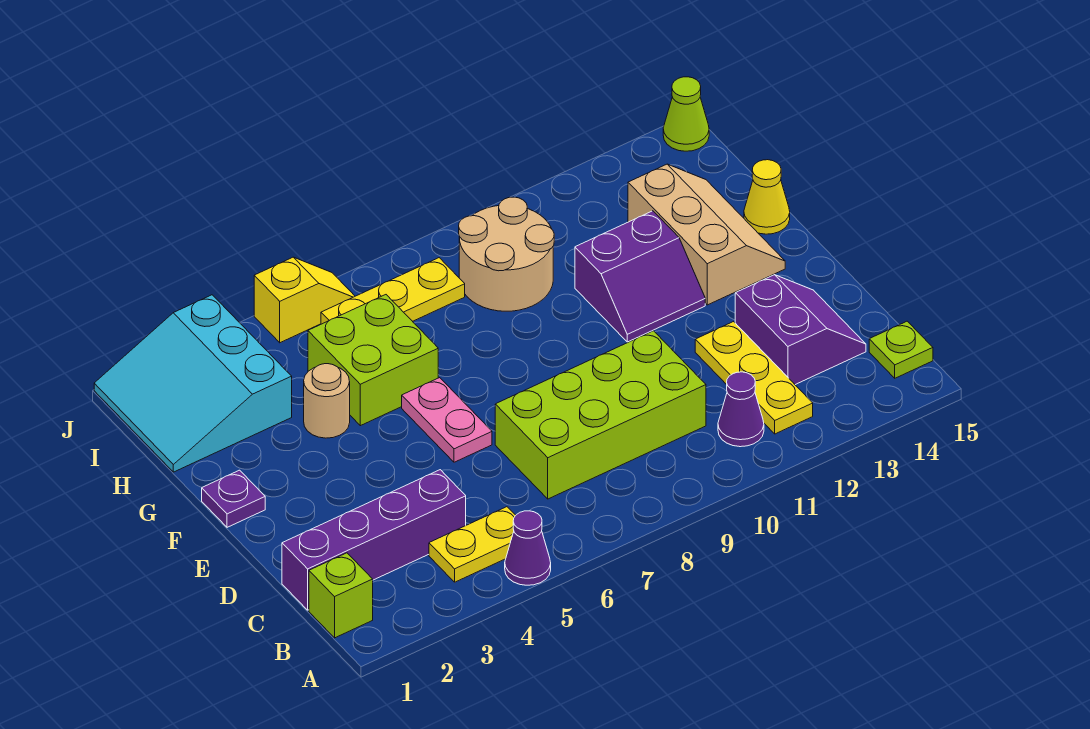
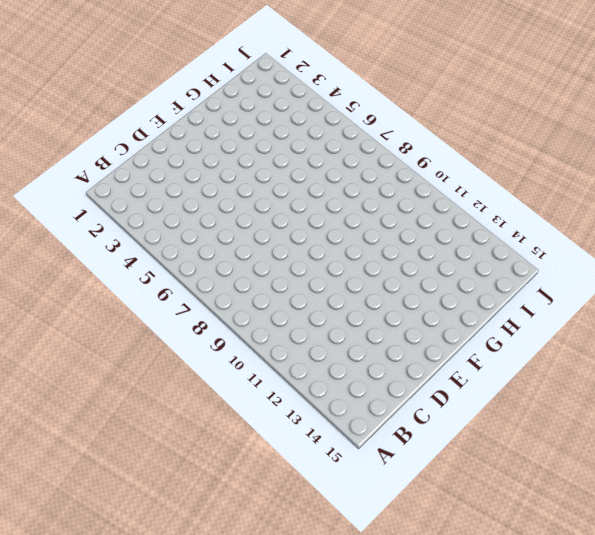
none -> purple cone A5 level 1
none -> lime brick B1 level 1
none -> yellow plate B4:B5 level 1

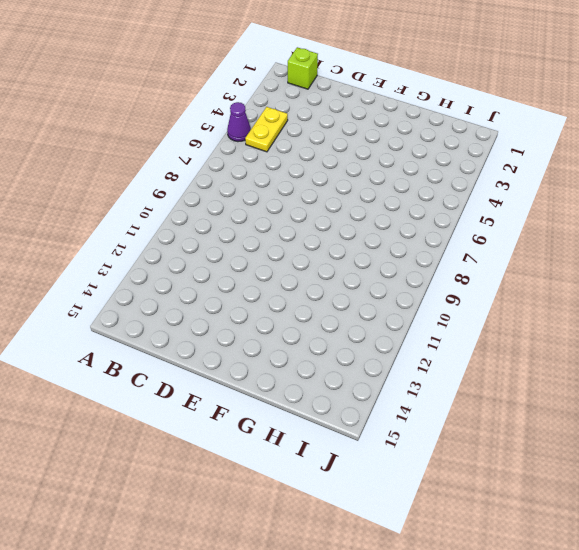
none -> purple cone B11 level 1
none -> yellow plate B12:D12 level 1
none -> lime plate B15 level 1

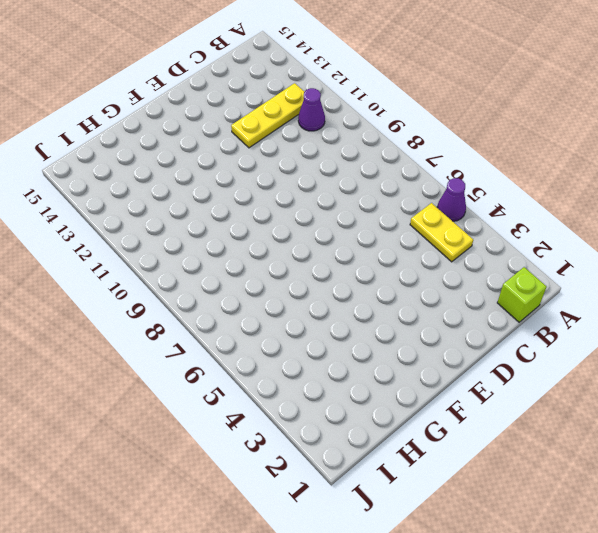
none -> lime plate B15 level 1
none -> purple brick C1:C4 level 1
none -> lime brick C7:D10 level 1

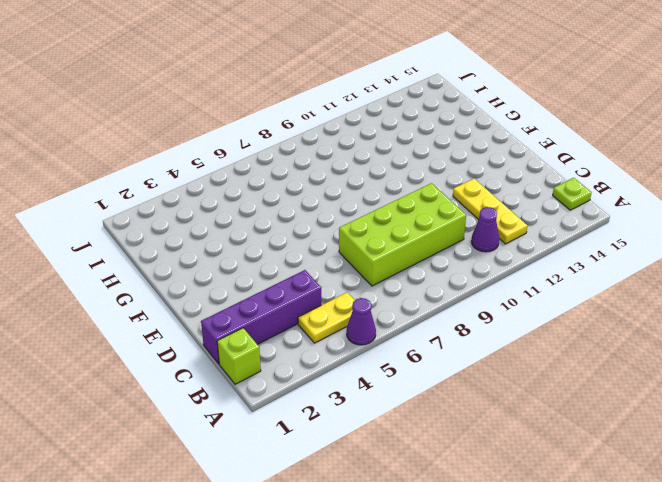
none -> purple slope C13:D14 level 1 top 13
none -> pink plate E6:F6 level 1
none -> purple plate F1 level 1

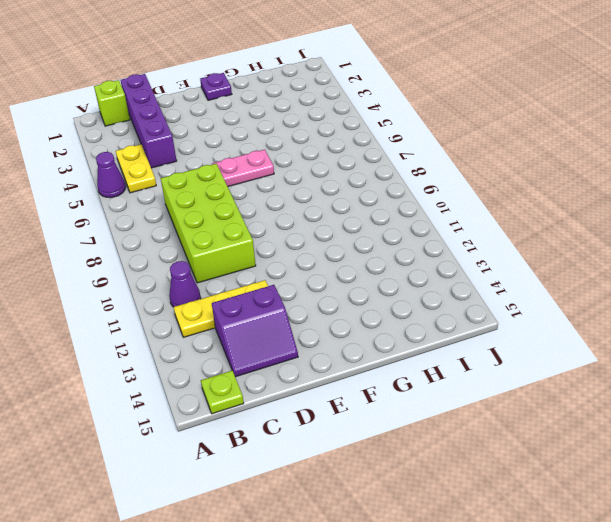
none -> purple slope F11:G12 level 1 top G
none -> tan slope F13:H14 level 1 top 13
none -> tan round brick G4 level 1

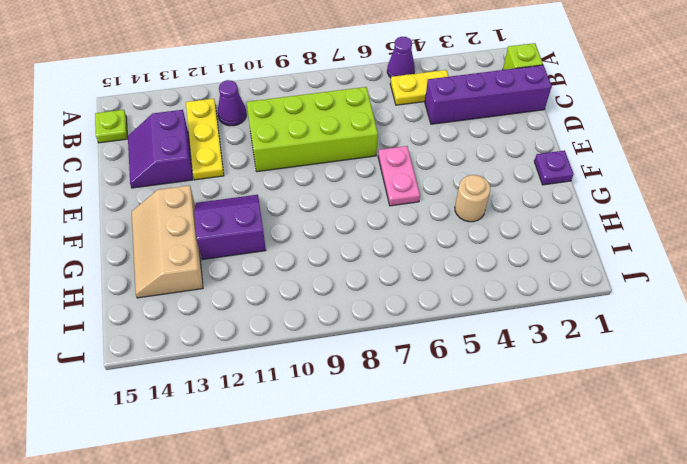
none -> lime brick G5:H6 level 1
none -> yellow cone G15 level 1
none -> cyan slope H1:J3 level 1 top 3

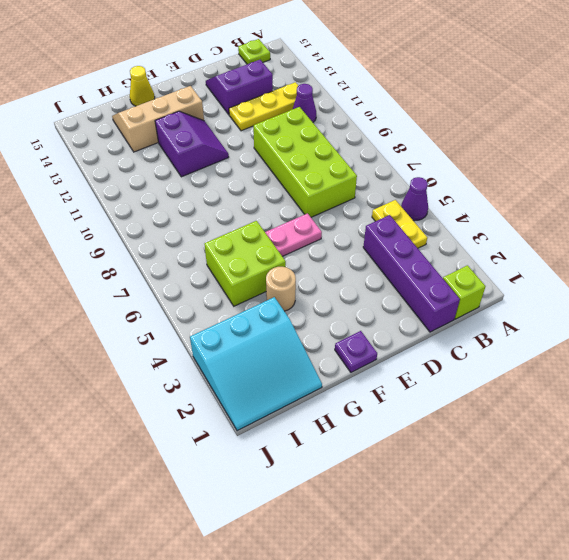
none -> tan round brick H9:I10 level 1
none -> yellow plate I6:I8 level 1
none -> yellow slope J5:J6 level 1 top 5

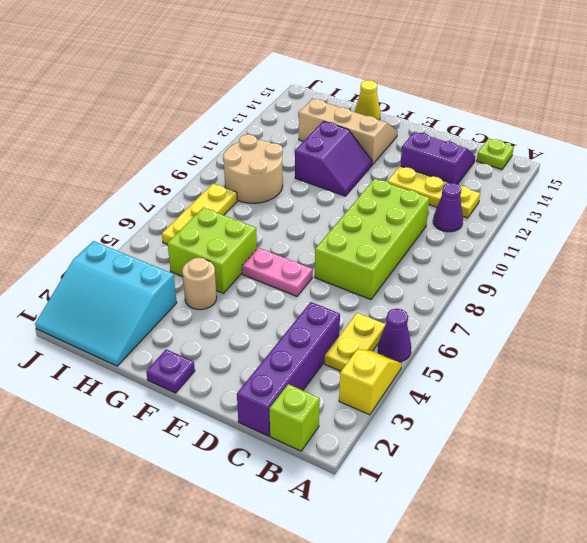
yellow slope A3:A4 level 1 top 3 -> yellow slope J5:J6 level 1 top 5
none -> lime cone J15 level 1

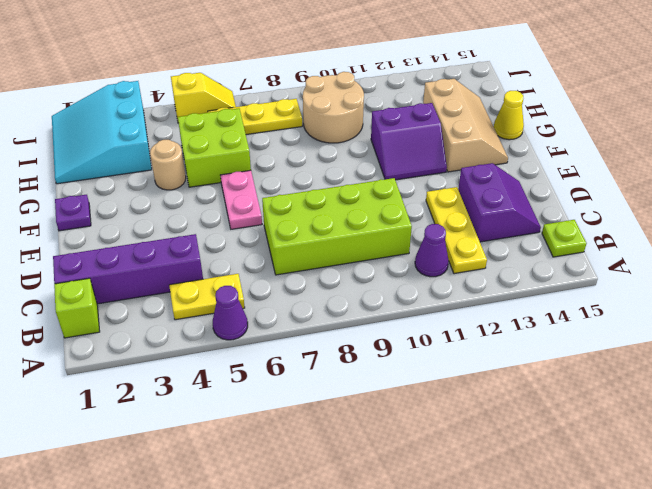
none -> lime cone J15 level 1

